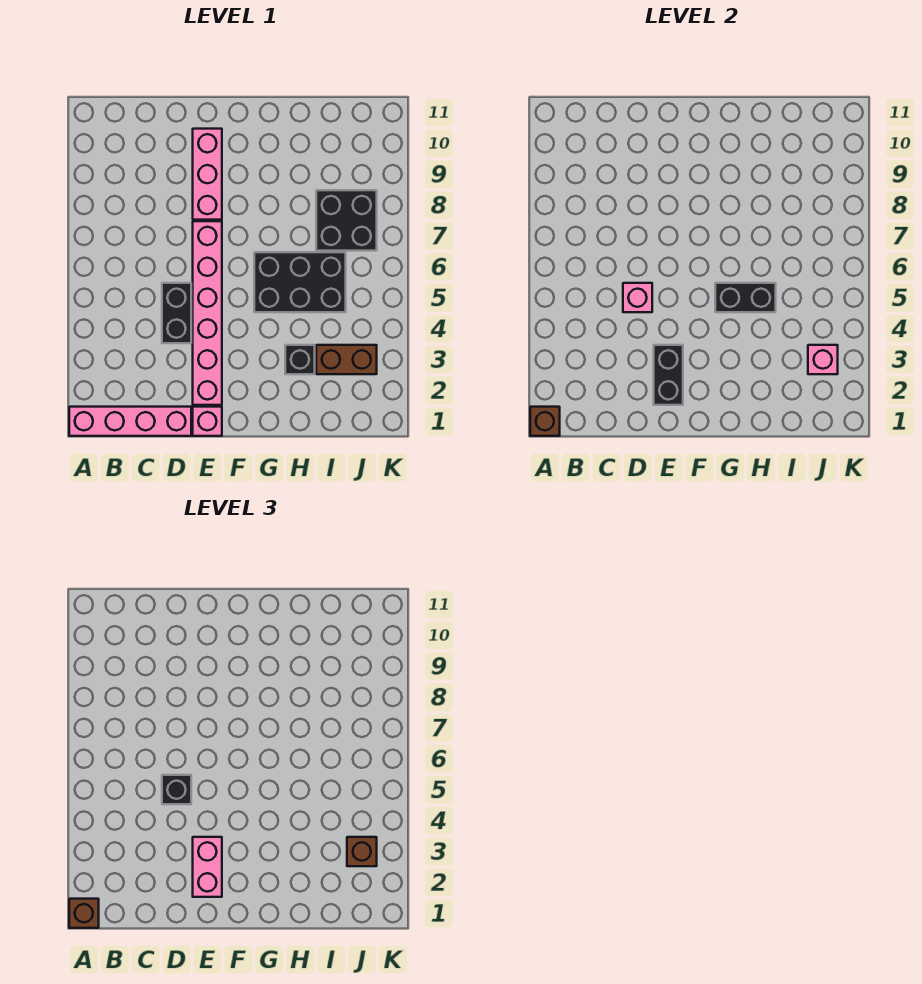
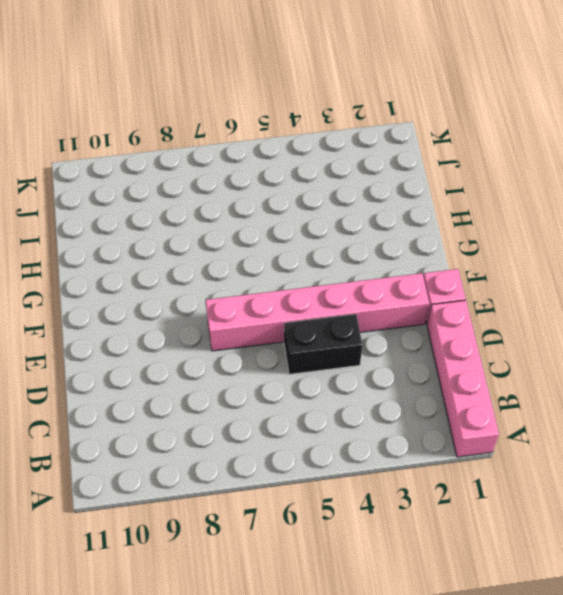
none -> pink brick E8:E10 level 1
none -> black brick G5:I6 level 1
none -> black brick H3 level 1

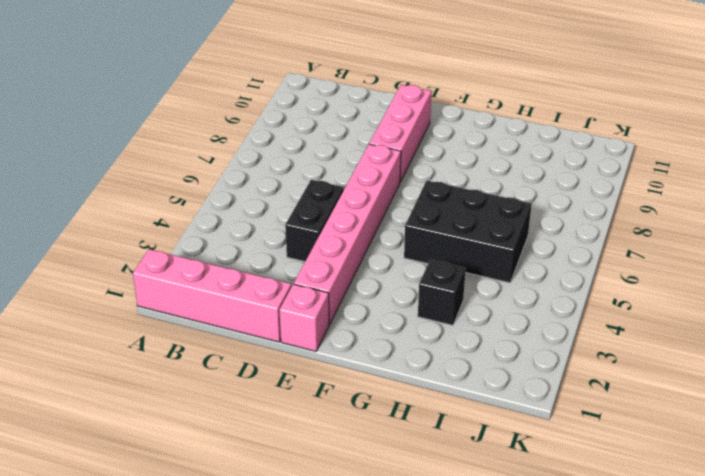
none -> brown brick I3:J3 level 1
none -> black brick I7:J8 level 1
none -> brown brick A1 level 2

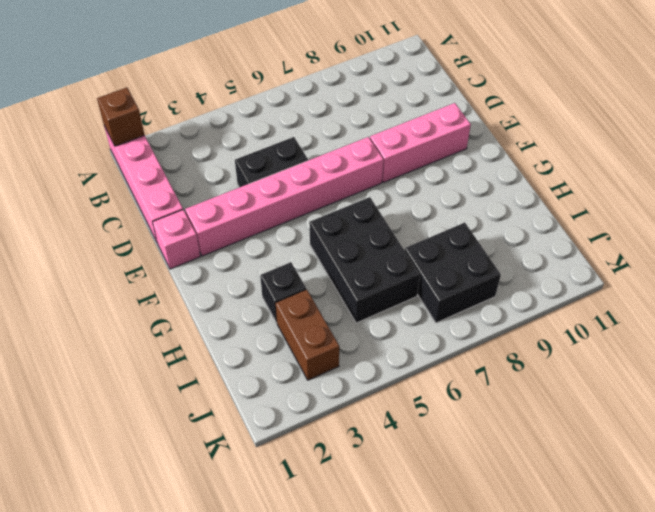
none -> pink brick D5 level 2
none -> black brick E2:E3 level 2
none -> black brick G5:H5 level 2

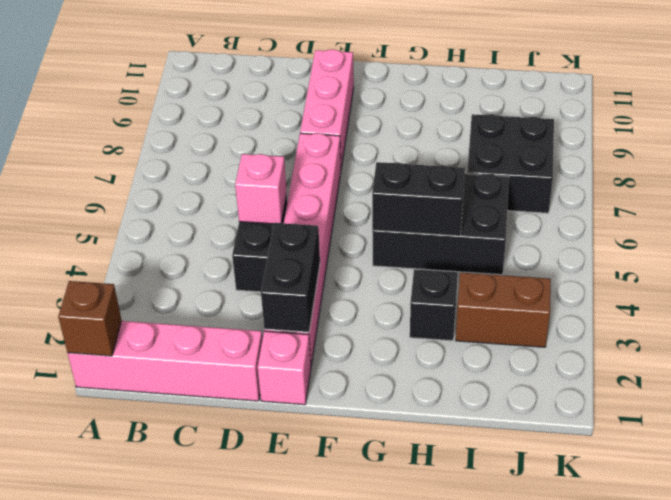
none -> pink brick J3 level 2
none -> brown brick A1 level 3
none -> black brick D5 level 3

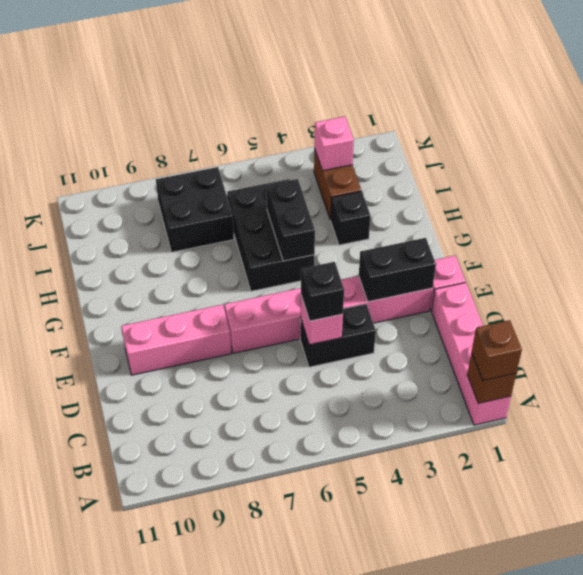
none -> pink brick E2:E3 level 3
none -> brown brick J3 level 3

